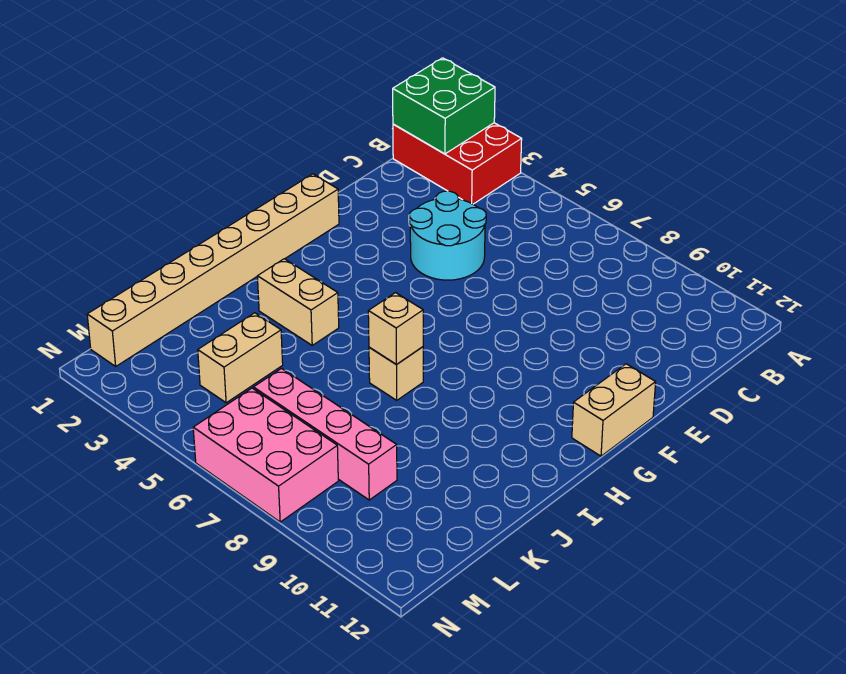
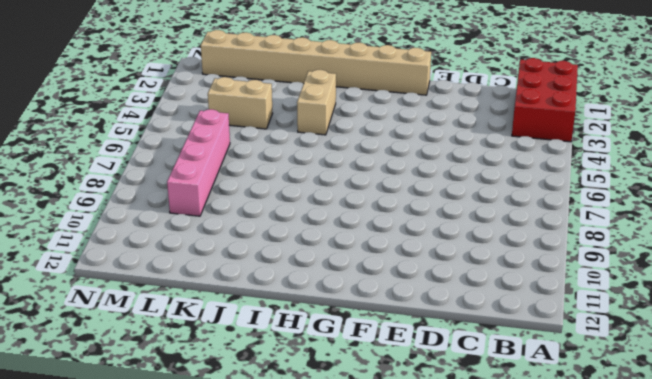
none -> cyan round brick D4:E5 level 1
none -> tan brick F12:G12 level 1

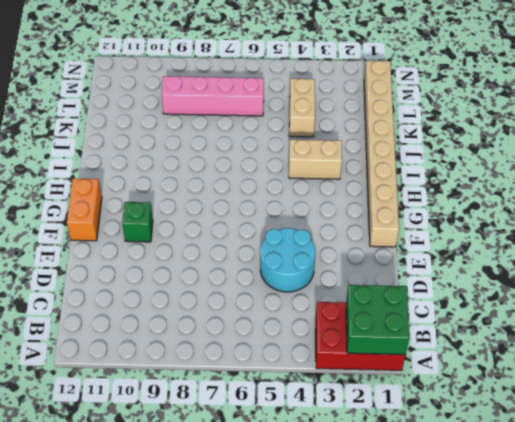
green brick F10 level 1 -> none
orange brick F12:G12 level 1 -> tan brick F12:G12 level 1
none -> tan brick I7 level 1
none -> pink brick M6:N8 level 1

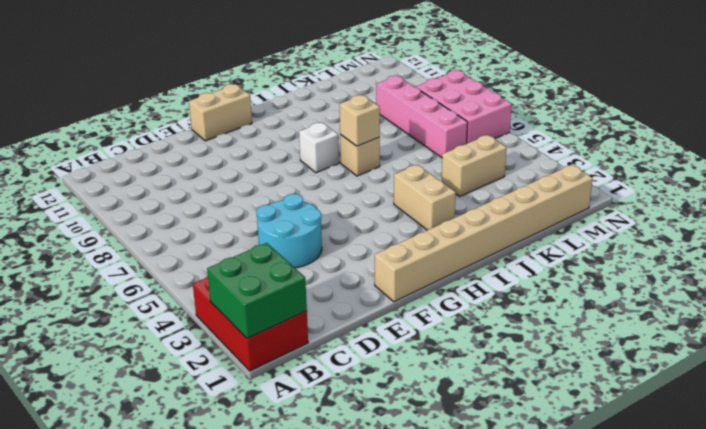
white brick H8 level 1 -> none

